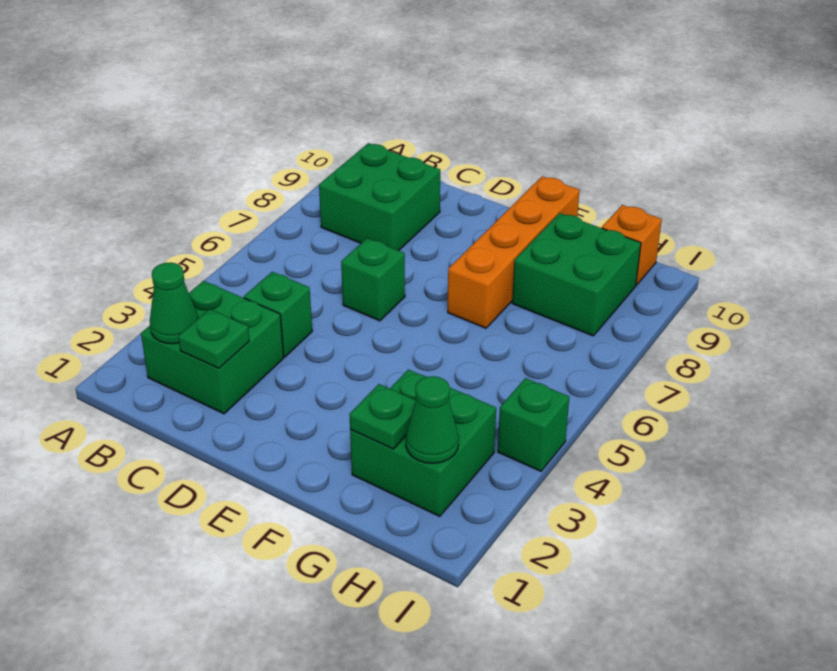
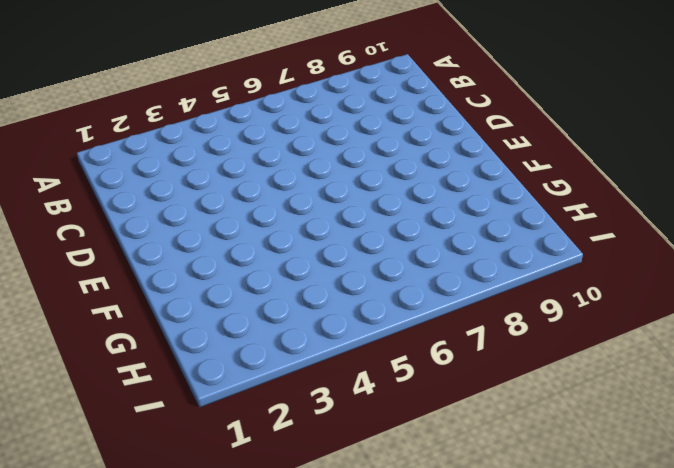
none -> green brick B2:C3 level 1
none -> green brick B8:C9 level 1
none -> green brick C4 level 1

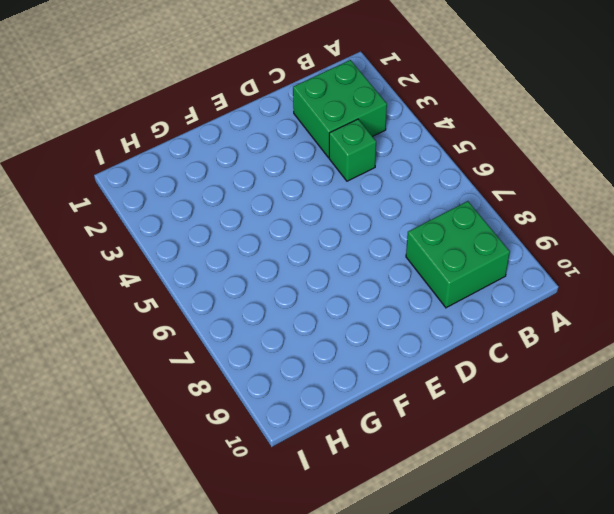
none -> green brick D6 level 1
none -> orange brick F7:F10 level 1
none -> green brick G2:H3 level 1

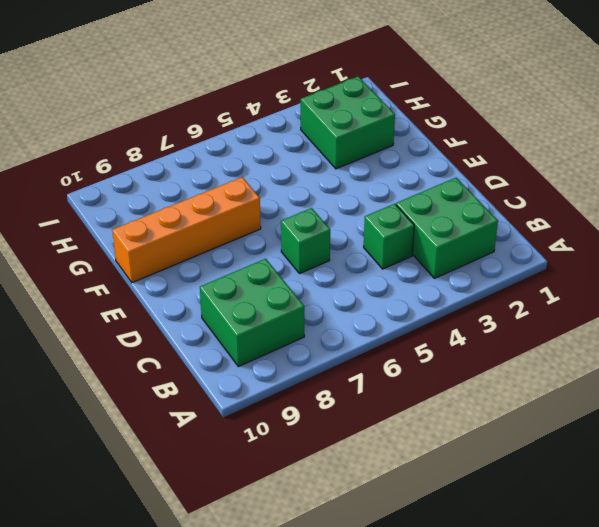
none -> green brick G8:H9 level 1
none -> orange brick H10 level 1
none -> green brick I4 level 1

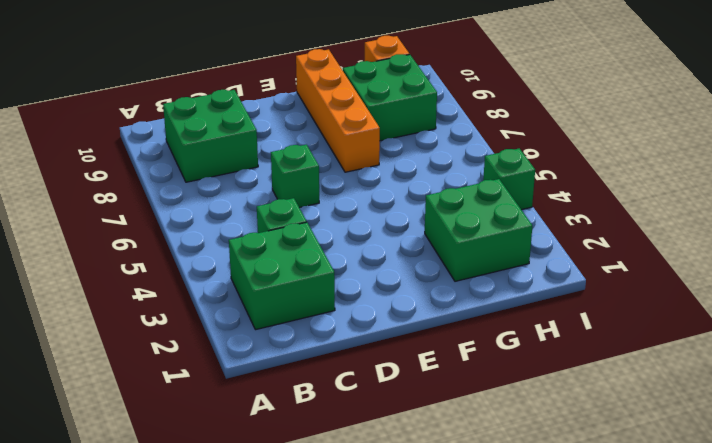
none -> green cone B2 level 2
none -> green plate C2 level 2
none -> green plate G2 level 2

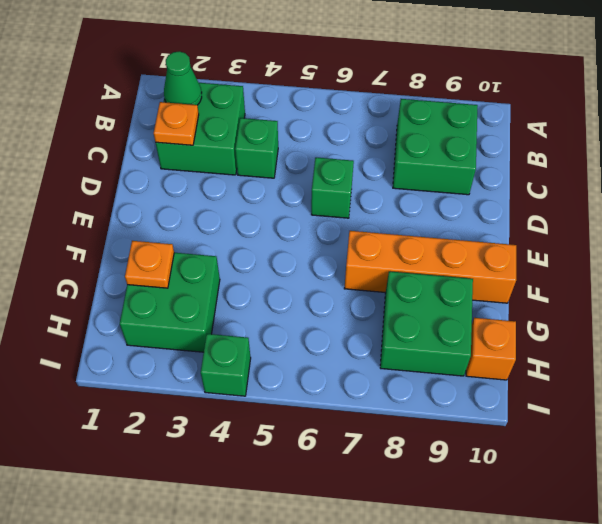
orange plate C2 level 2 -> green plate C2 level 2
orange plate G2 level 2 -> green plate G2 level 2
none -> green cone H2 level 2

